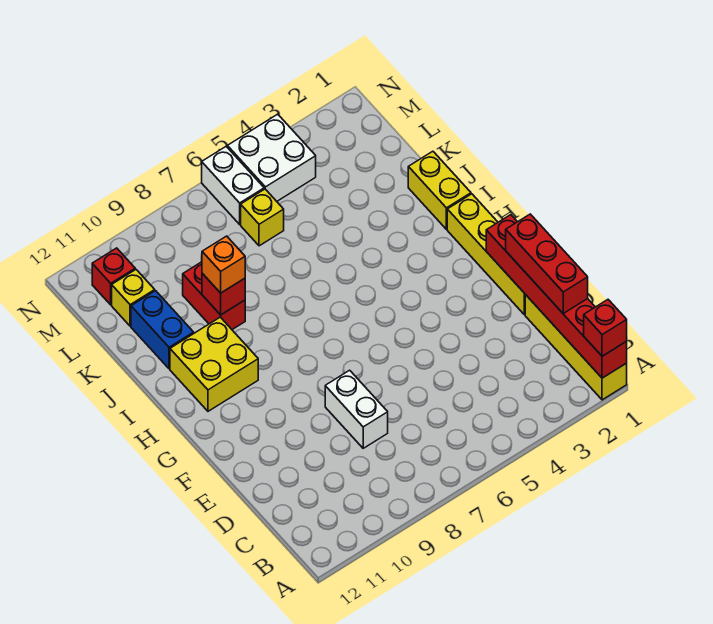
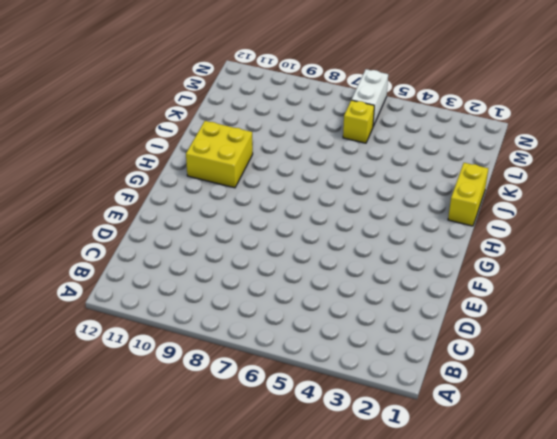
none -> yellow brick A1:D1 level 1
none -> white brick D8:E8 level 1
none -> yellow brick E1:H1 level 1

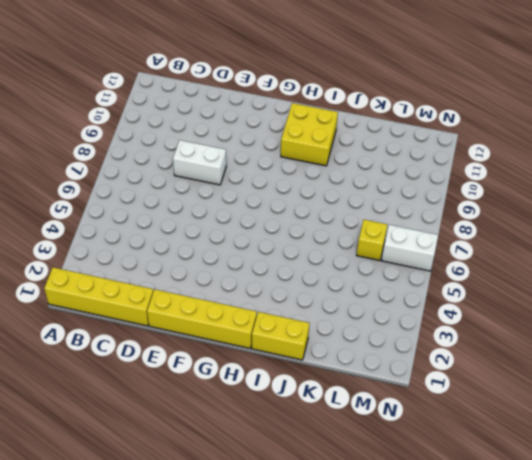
none -> red brick J9:K9 level 1
none -> blue brick J11:K11 level 1
none -> yellow brick L11 level 1

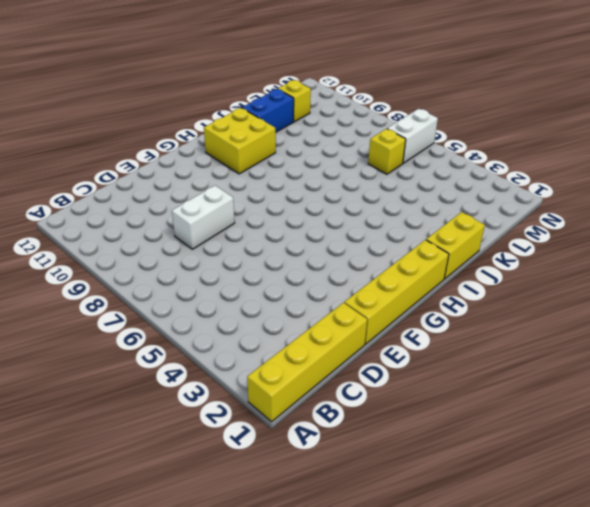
none -> red brick J9:K9 level 1
none -> white brick M4:N5 level 1
none -> red brick M11 level 1

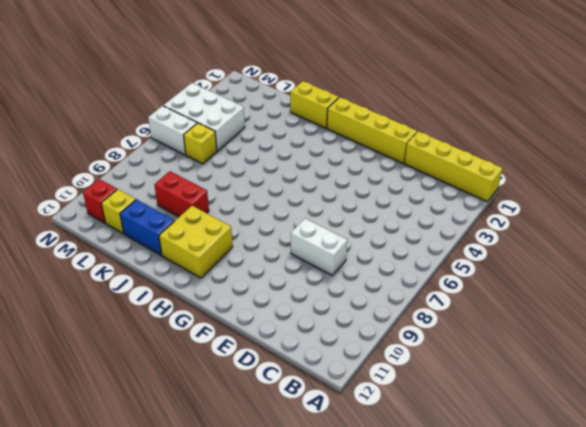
white brick L4:N5 level 1 -> white brick M4:N5 level 1
none -> red brick A1:F1 level 2
none -> red brick J9 level 2
none -> red brick A1 level 3

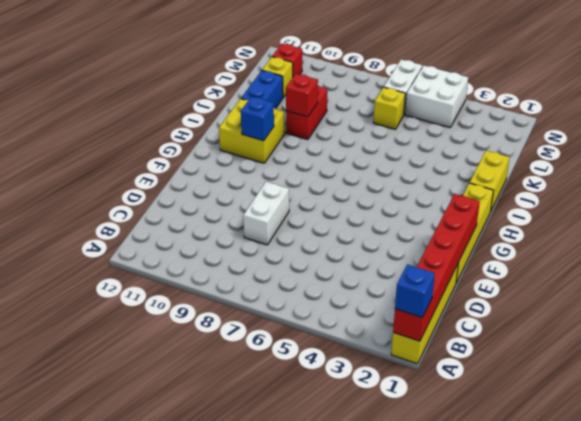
blue brick A1 level 3 -> red brick A1 level 3
blue brick H10 level 2 -> none
none -> red brick C1:E1 level 3
none -> orange brick J9 level 3

